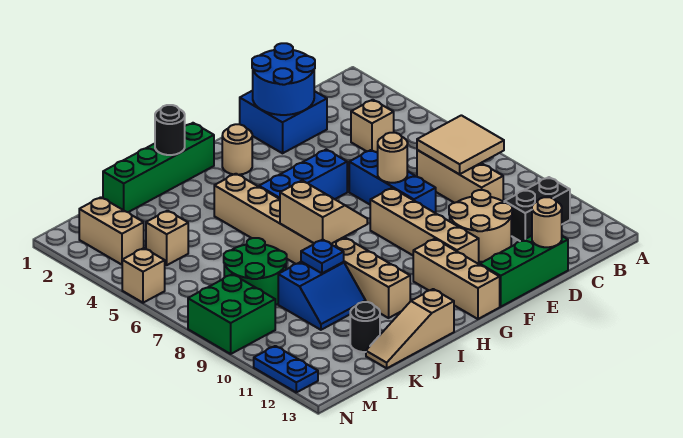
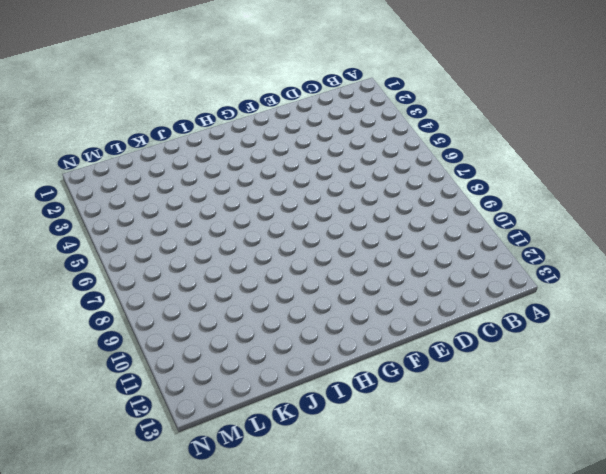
none -> black brick B11:C11 level 1
none -> tan brick C4 level 1
none -> tan brick C7:C9 level 1

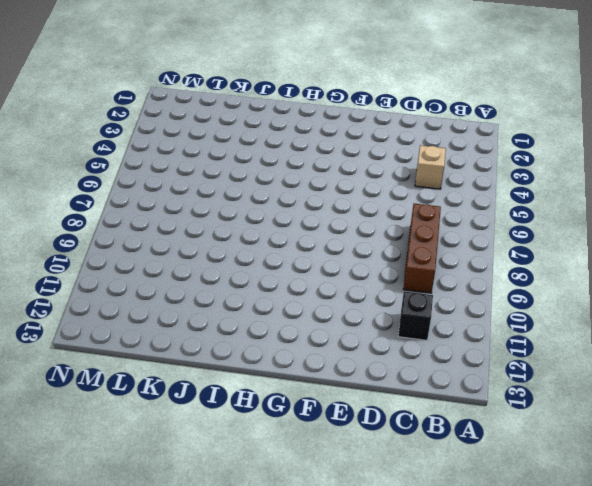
brown brick C7:C9 level 1 -> tan brick C7:C9 level 1
black brick C11 level 1 -> black brick B11:C11 level 1
none -> blue brick D1:E2 level 1
none -> tan round brick D10:E11 level 1
none -> green brick D13:F13 level 1

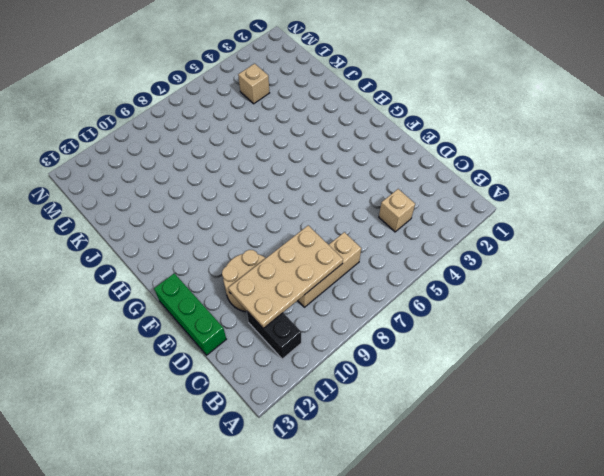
tan plate C8:D11 level 2 -> tan tile B7:C8 level 2
none -> blue brick D1:E2 level 1
none -> blue brick E6:E8 level 1
none -> blue brick F5:H5 level 1

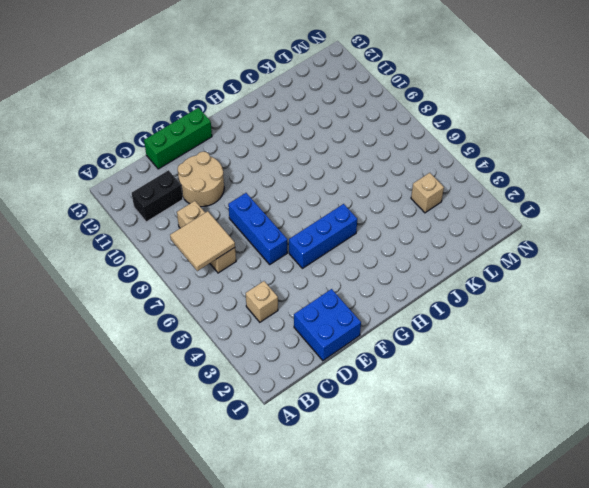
none -> tan brick F8:F11 level 1
none -> tan round brick G2 level 1
none -> tan brick G11:G13 level 1

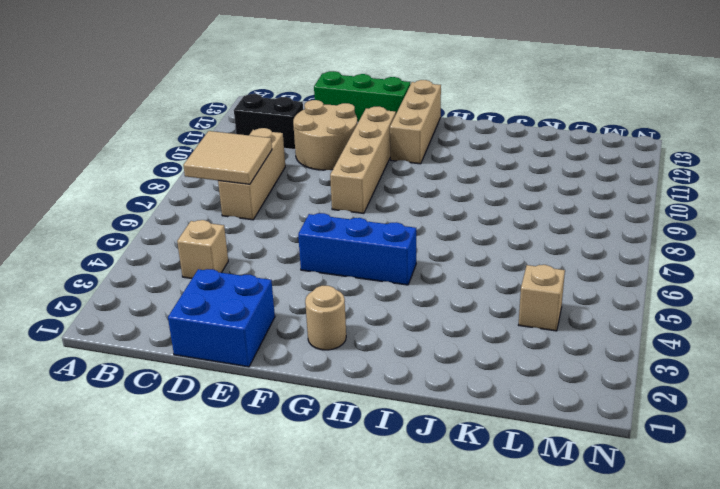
none -> blue brick E6:E8 level 1
none -> green brick H1:K1 level 1
none -> tan brick I4:I11 level 1

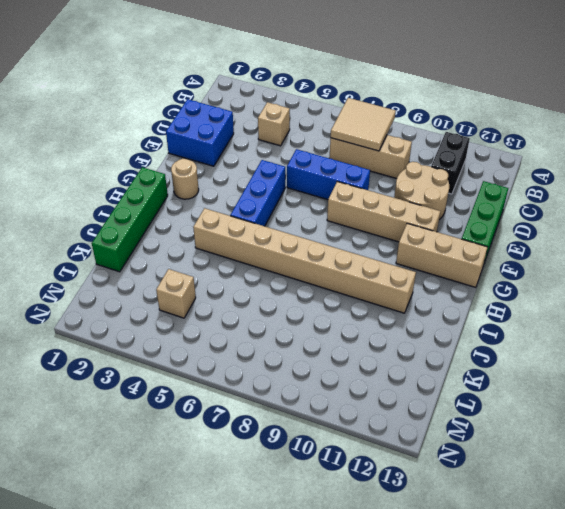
none -> tan slope I13:K13 level 1 top I
none -> blue slope J9:K10 level 1 top 9
none -> green round brick K7:L8 level 1

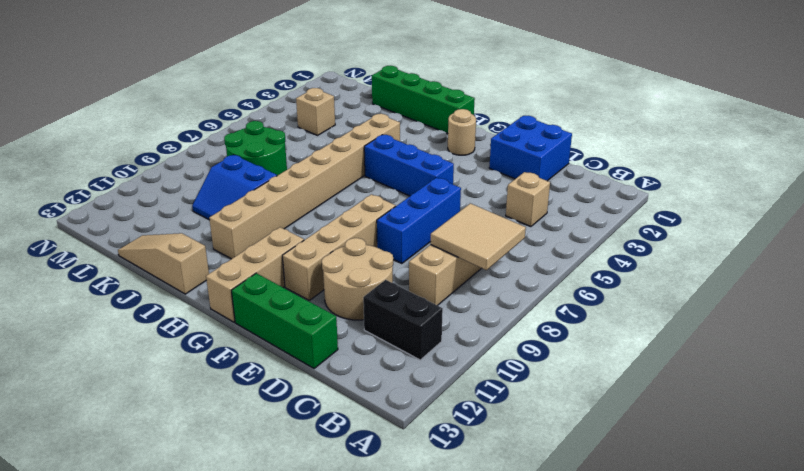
none -> black round brick K12 level 1
none -> tan brick M2:M3 level 1
none -> green brick M8:N9 level 1

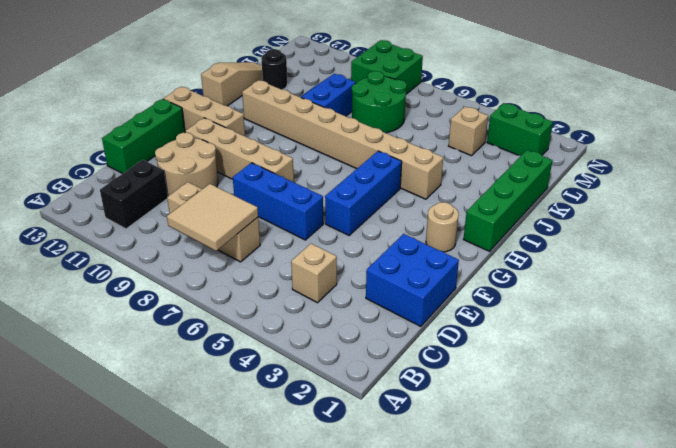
green brick M2:M3 level 1 -> tan brick M2:M3 level 1
none -> tan brick N5 level 1
none -> blue plate N11:N12 level 1
none -> blue round brick D1:E2 level 2

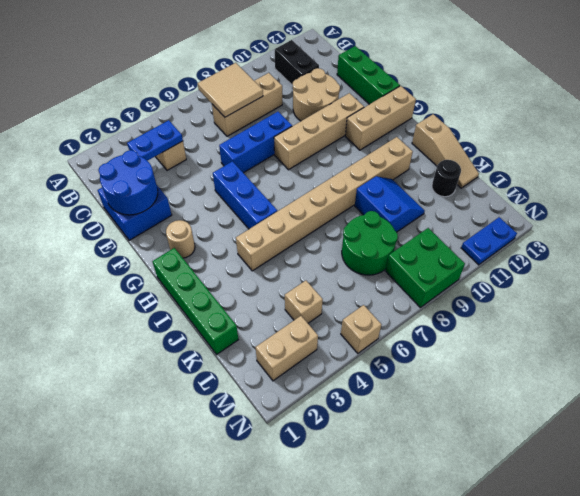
blue plate C3:C4 level 2 -> none
none -> tan round brick D13 level 2
none -> tan round brick E7 level 2
none -> tan slope H7:I8 level 2 top I

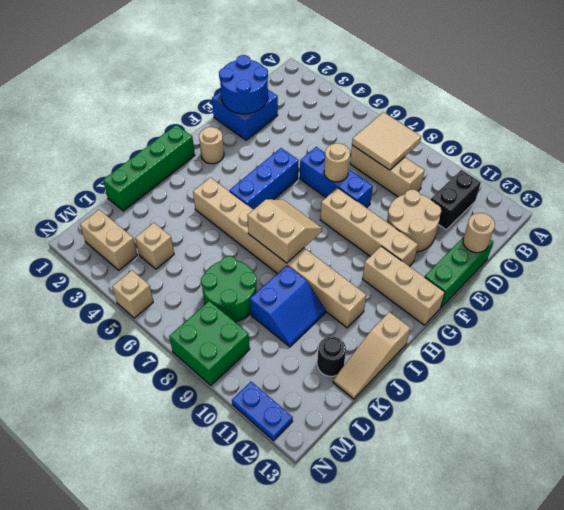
none -> tan brick C4 level 1
none -> black round brick I1 level 2
none -> blue plate J9 level 2

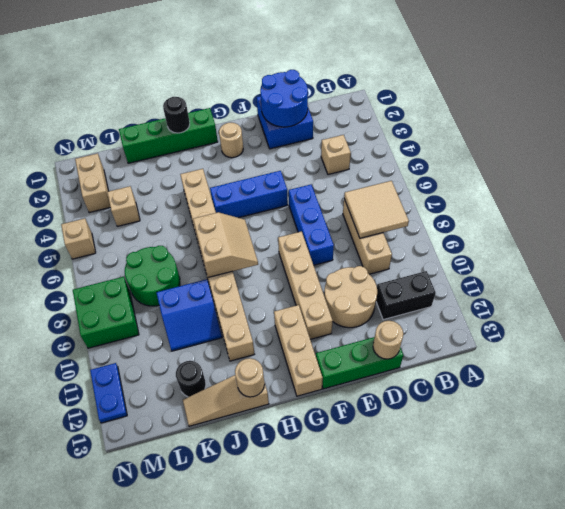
tan round brick I13 level 2 -> tan round brick E7 level 2
none -> blue plate J9 level 2

